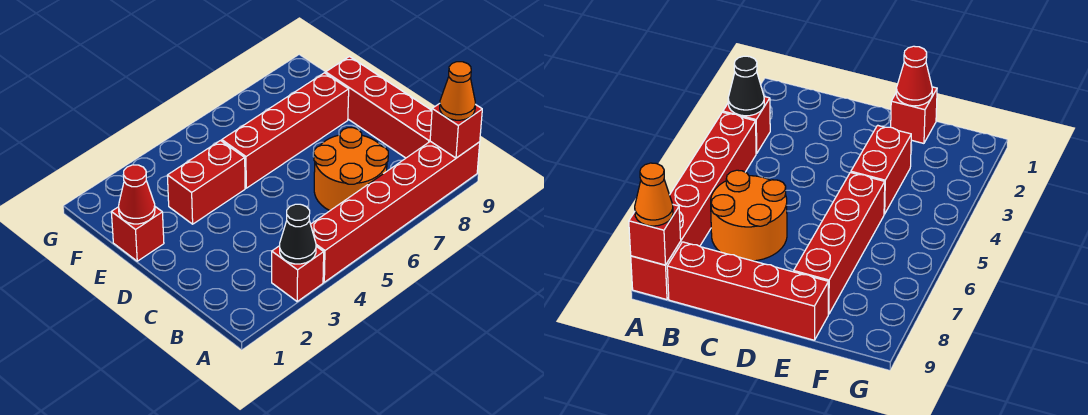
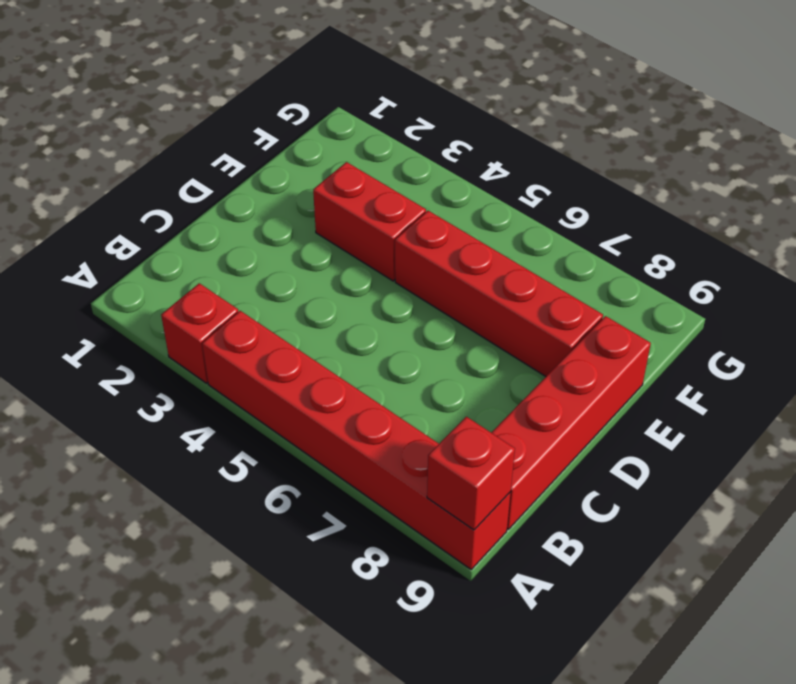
none -> orange round brick B6:C7 level 1
none -> red brick E1 level 1

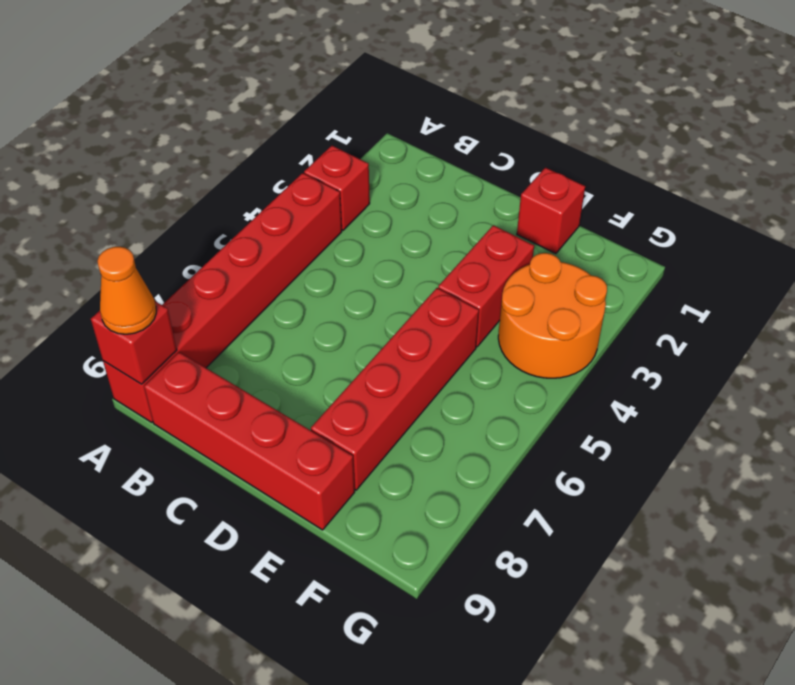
orange round brick F3:G4 level 1 -> orange round brick B6:C7 level 1
none -> black cone A3 level 2
none -> red cone E1 level 2

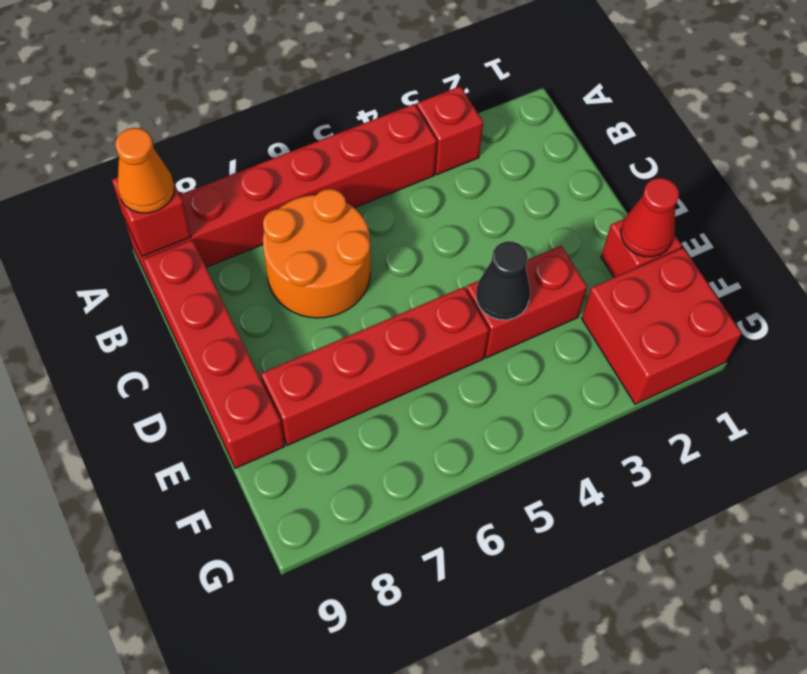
black cone E4 level 2 -> black cone A3 level 2
red brick F1:G2 level 1 -> none

